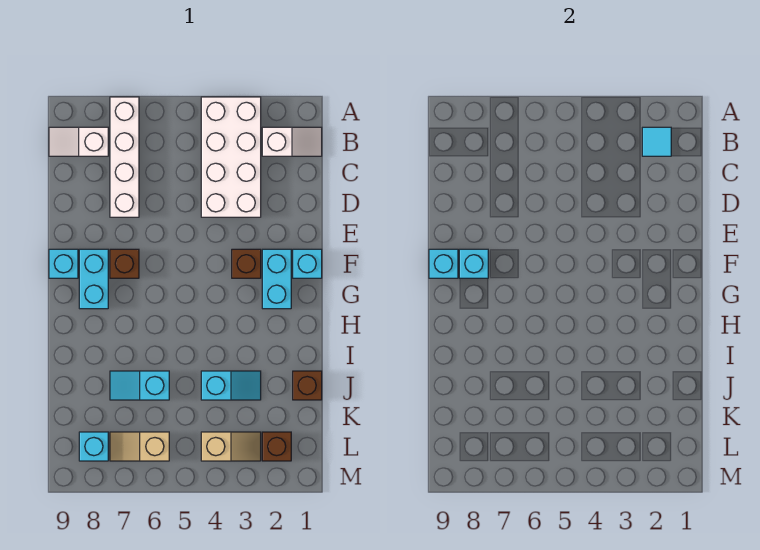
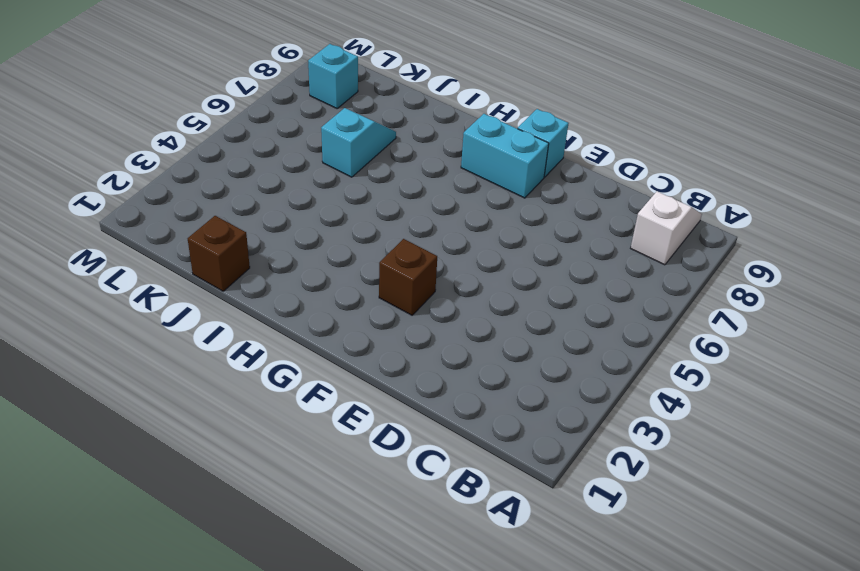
none -> white brick A3:D4 level 1
none -> white brick A7:D7 level 1
none -> white slope B1:B2 level 1 top 2

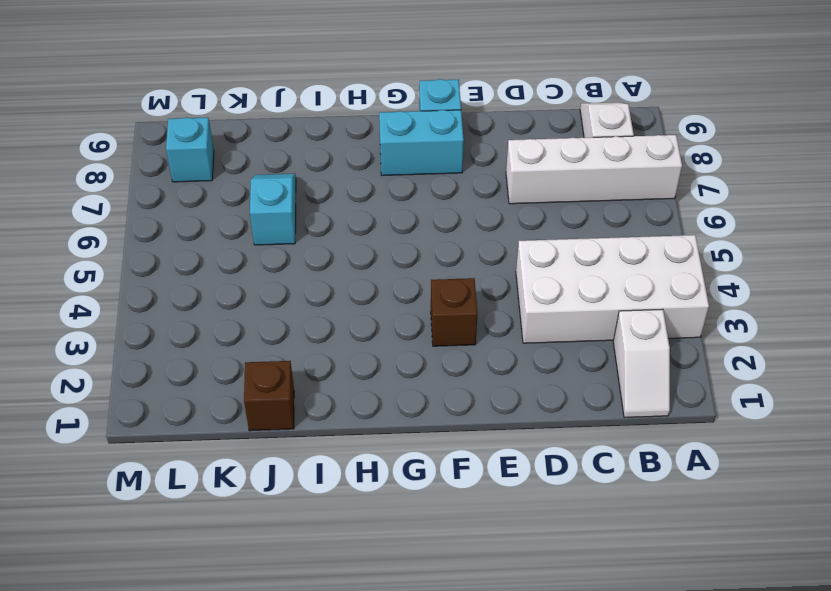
none -> cyan brick F1 level 1
none -> cyan brick F2:G2 level 1
none -> brown brick F7 level 1

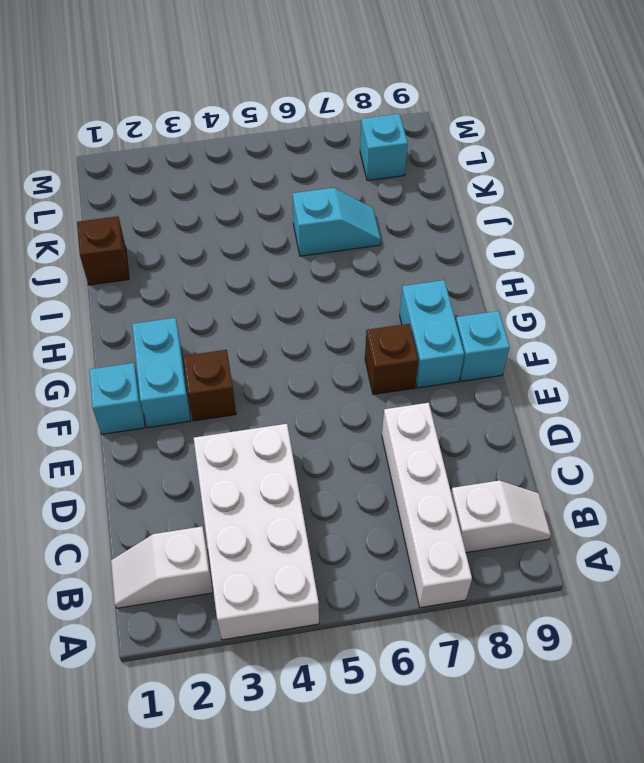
none -> cyan slope J3:J4 level 1 top 4
none -> brown brick L2 level 1
none -> tan slope L3:L4 level 1 top 4

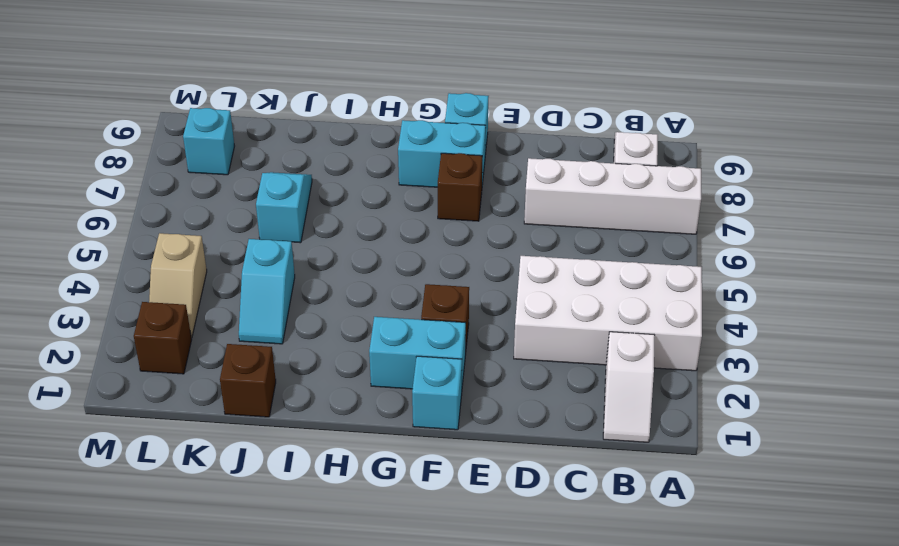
none -> tan slope L6:L7 level 1 top 6
none -> cyan tile B2 level 2
none -> cyan brick F8 level 2

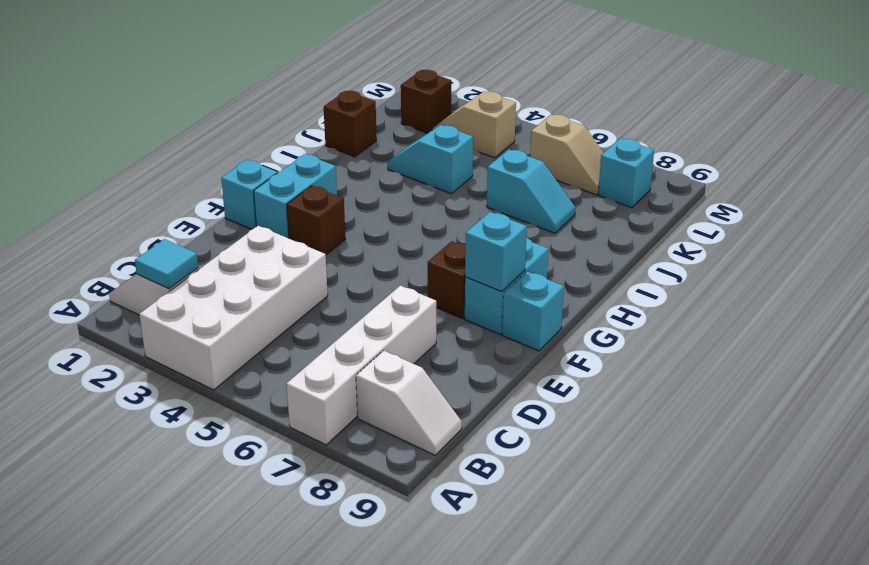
none -> cyan brick F9 level 2

